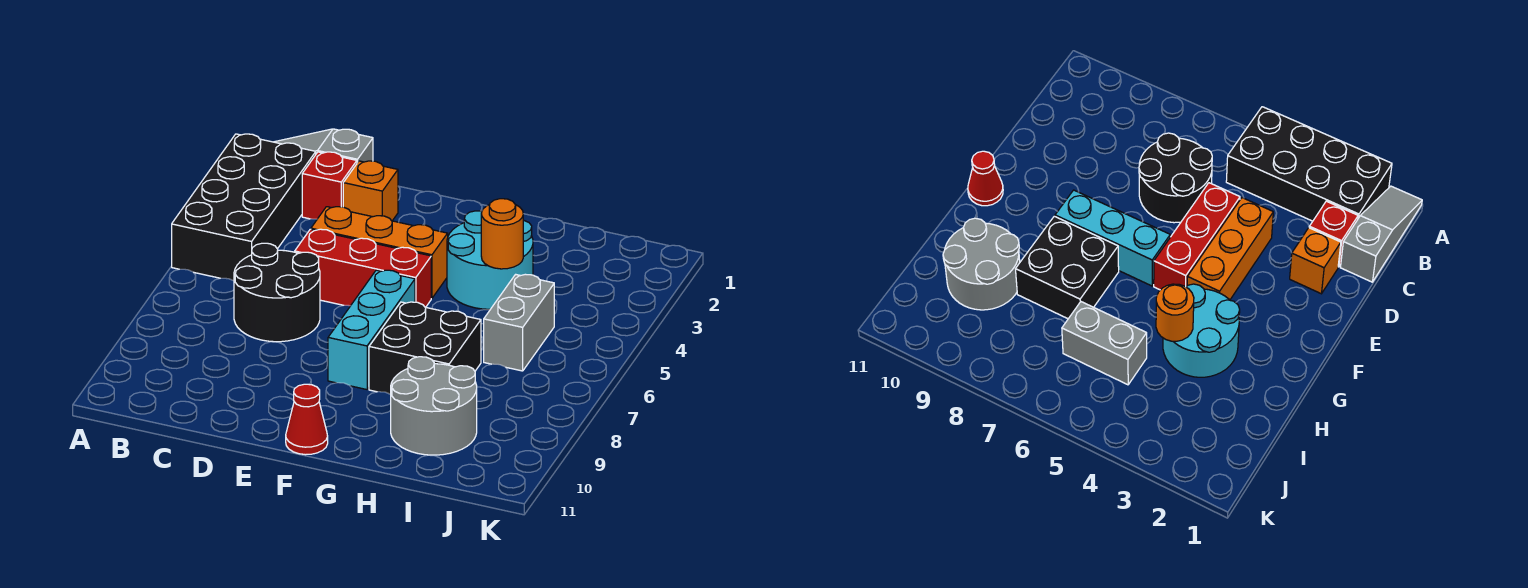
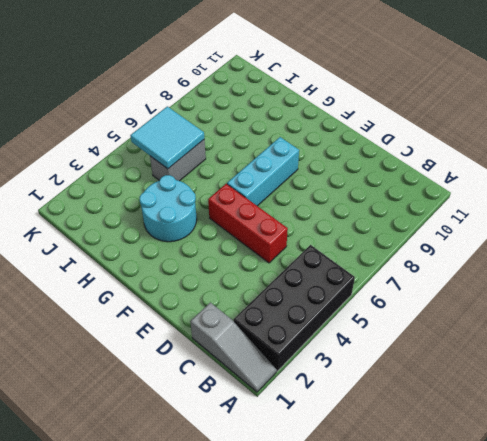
cyan tile I5:J6 level 2 -> none
none -> red brick C2 level 1
none -> black round brick C6:D7 level 1
none -> orange brick D2 level 1

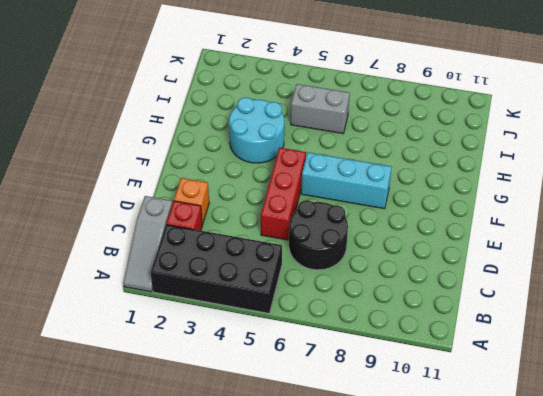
none -> orange brick D4:F4 level 1
none -> red cone F11 level 1
none -> black brick G7:H8 level 1

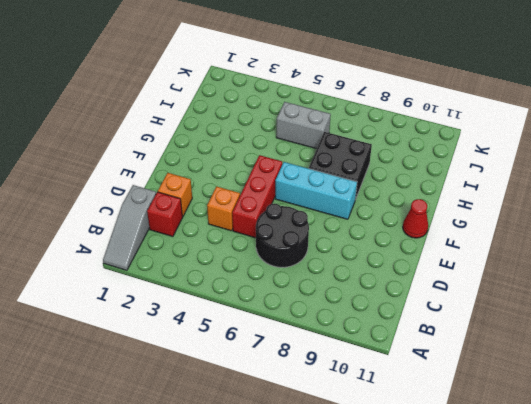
orange brick D4 level 1 -> orange brick D4:F4 level 1
none -> black brick A2:B5 level 1
none -> cyan round brick G3:H4 level 1
none -> grey round brick H9:I10 level 1

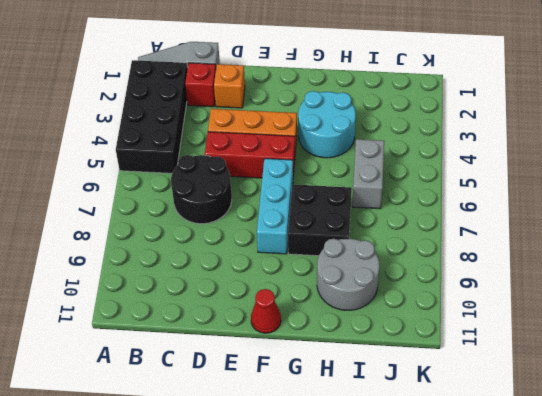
none -> orange round brick H4 level 2

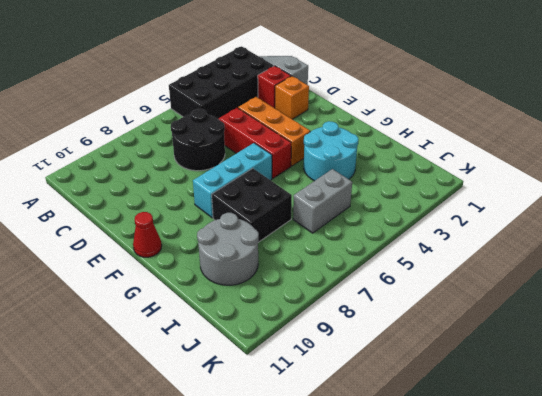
none -> orange round brick H4 level 2

